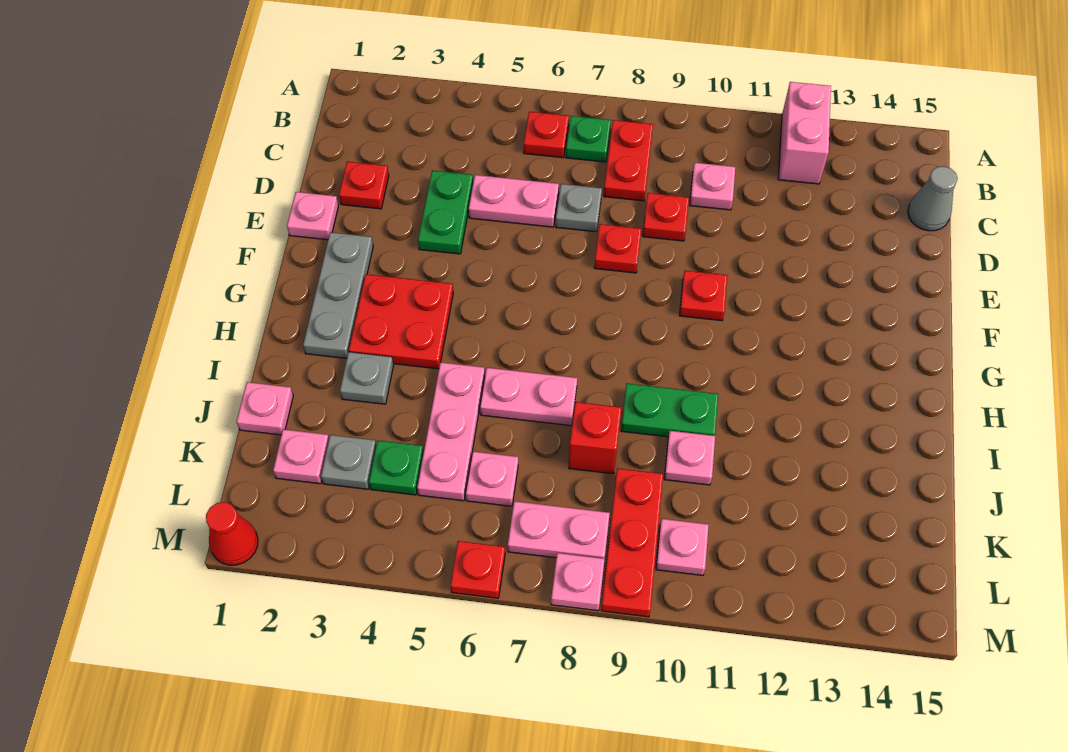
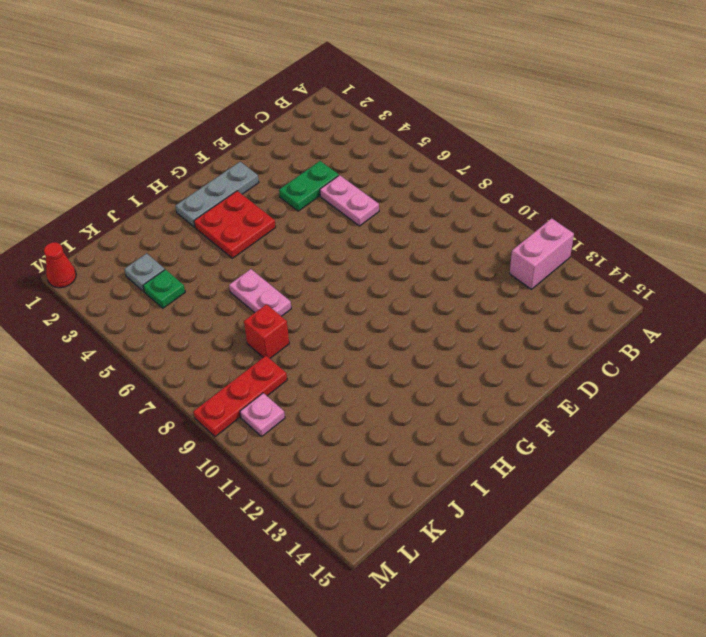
none -> red plate B6 level 1
none -> green plate B7 level 1
none -> red plate B8:C8 level 1
none -> pink plate C10 level 1

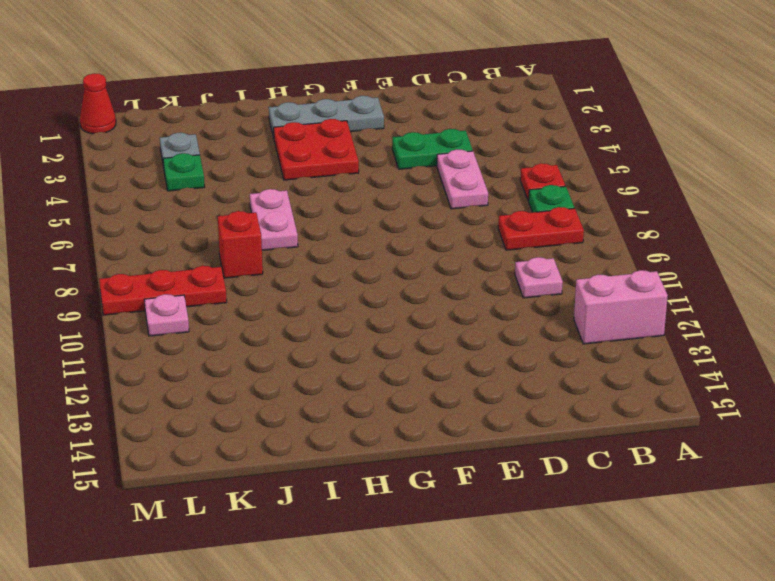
none -> grey cone C15 level 1
none -> red plate D2 level 1
none -> grey plate D7 level 1
none -> red plate D9 level 1

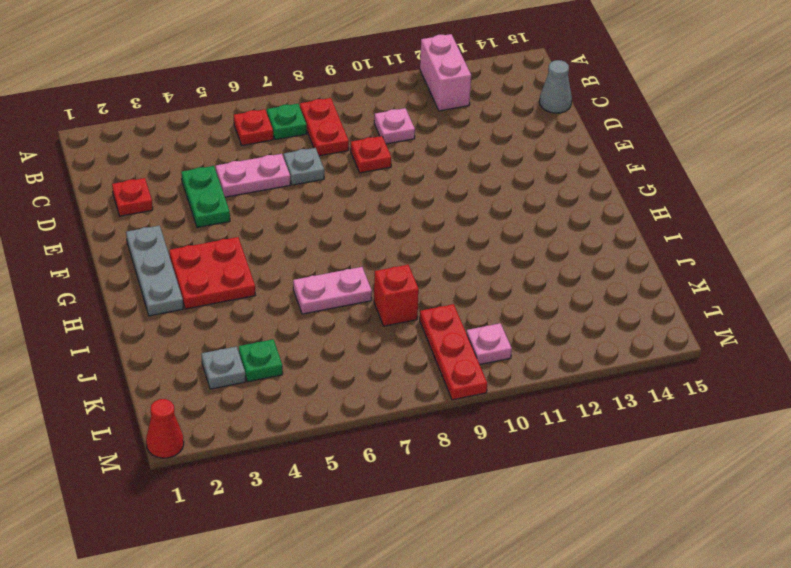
none -> pink plate E1 level 1
none -> red plate E8 level 1
none -> red plate F10 level 1
none -> grey plate I3 level 1

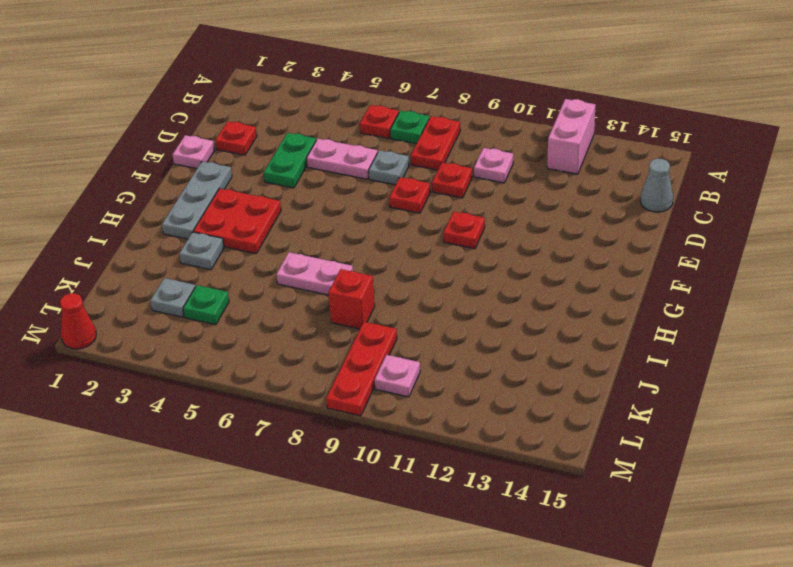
none -> pink plate I5:K5 level 1
none -> green plate I9:I10 level 1
none -> pink plate J1 level 1
none -> pink plate J10 level 1

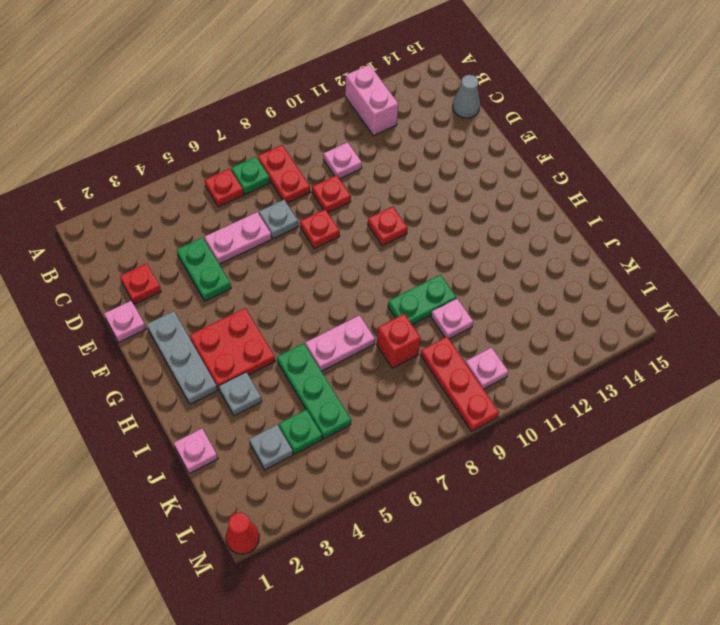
green plate I5:K5 level 1 -> pink plate I5:K5 level 1
none -> pink plate K2 level 1
none -> pink plate K6 level 1
none -> pink plate L7:L8 level 1
none -> red plate M6 level 1

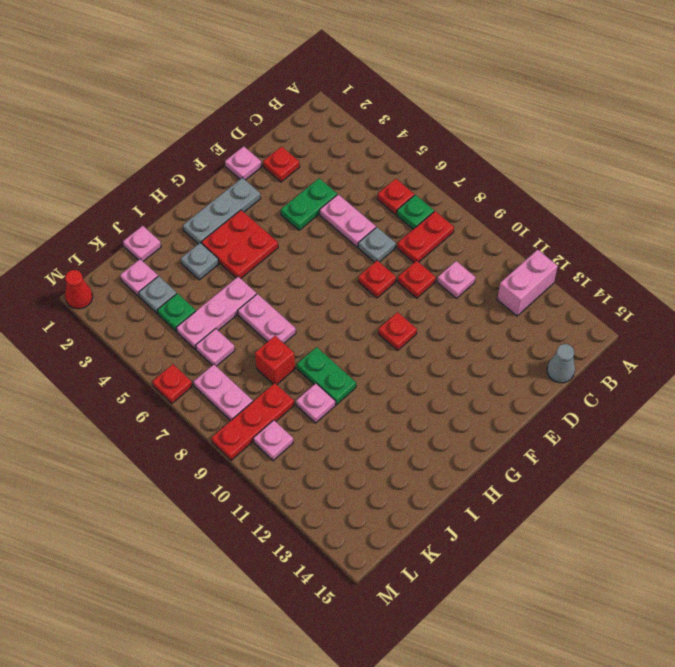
none -> pink plate M8 level 1

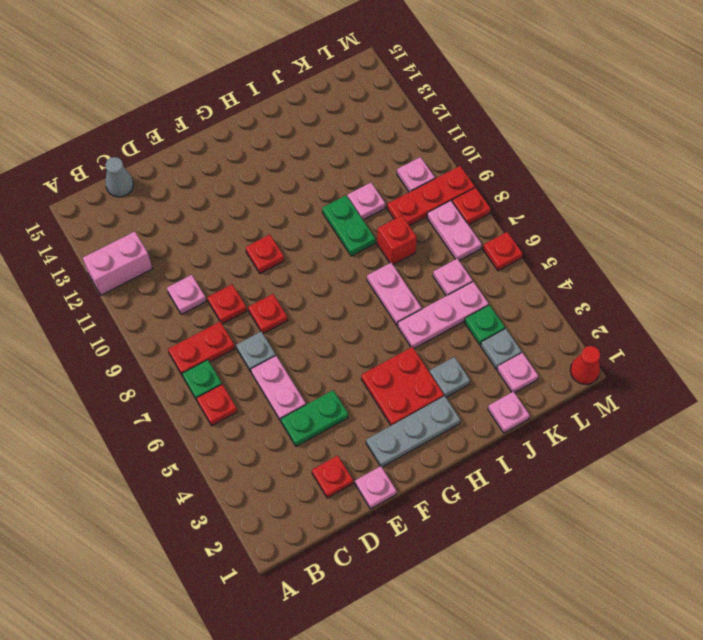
red plate M8 level 1 -> pink plate M8 level 1

